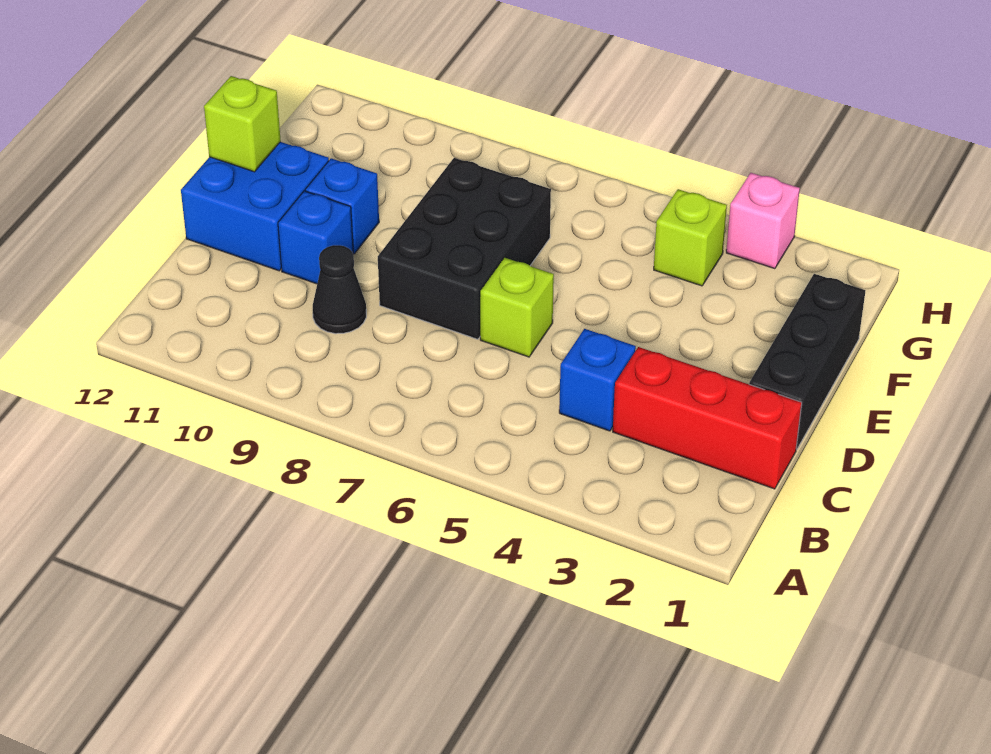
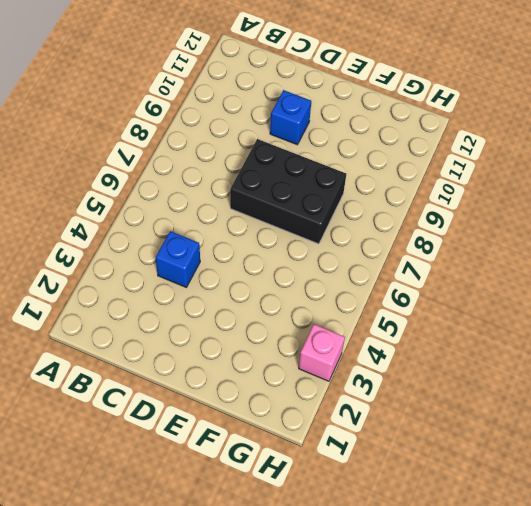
none -> red brick C1:C3 level 1
none -> black cone C9 level 1
none -> black brick D1:F1 level 1

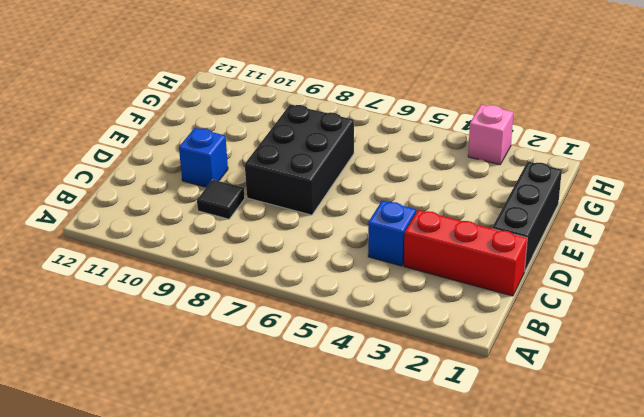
black tile C9 level 1 -> black cone C9 level 1
none -> lime brick D6 level 1
none -> blue brick D11:E12 level 1
none -> blue brick E10 level 1

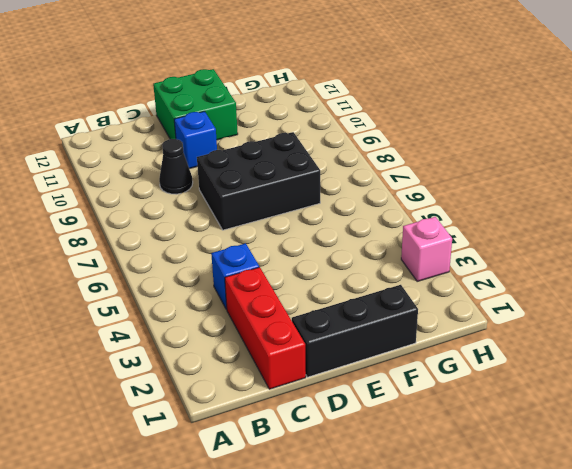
green brick D11:E12 level 1 -> blue brick D11:E12 level 1
none -> lime brick D6 level 1
none -> blue brick E10 level 1
none -> lime brick G4 level 1

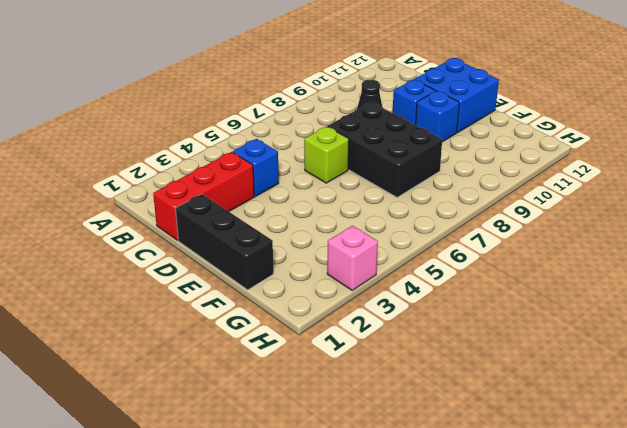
none -> lime brick G4 level 1
none -> lime brick E12 level 2

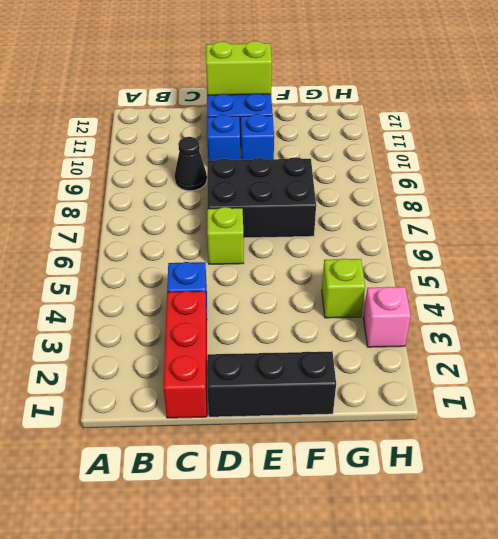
lime brick D12:E12 level 2 -> lime brick E12 level 2

